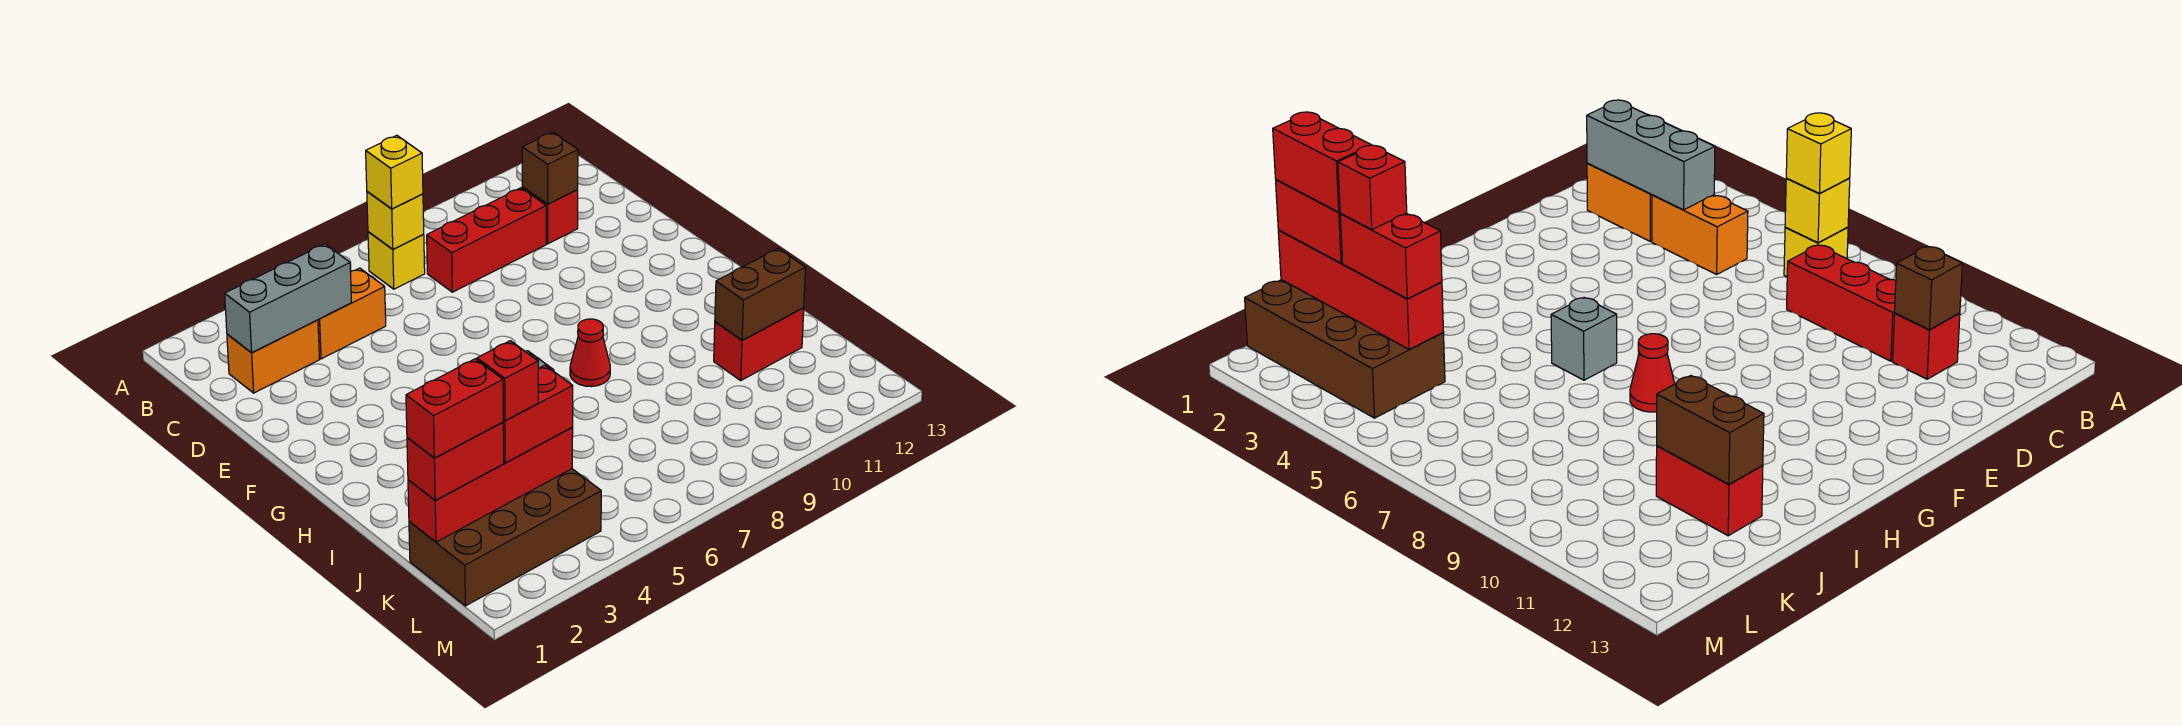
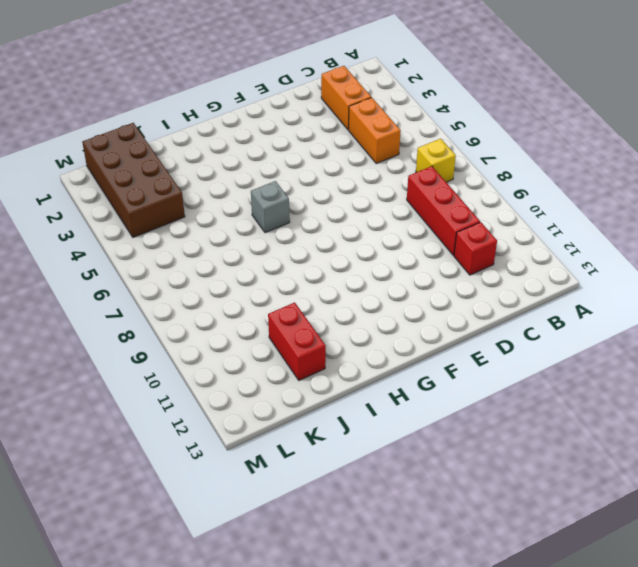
none -> red cone H8 level 1
none -> yellow brick B7 level 2
none -> grey brick C2:C4 level 2

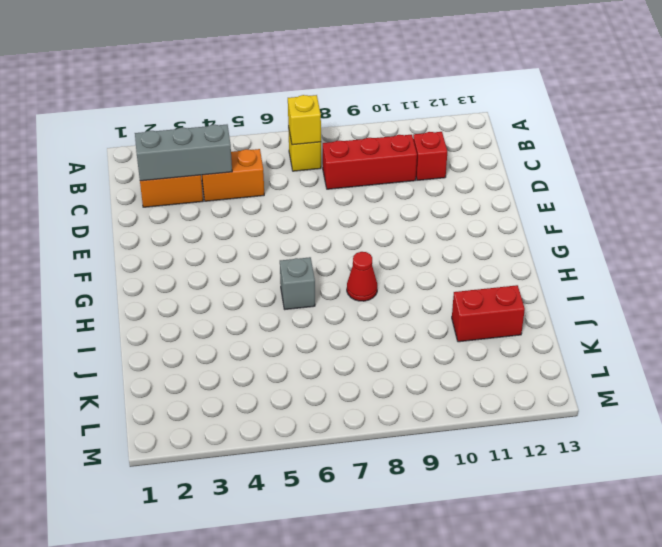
none -> brown brick K1:L4 level 1
none -> brown brick C11 level 2
none -> brown brick J11:J12 level 2

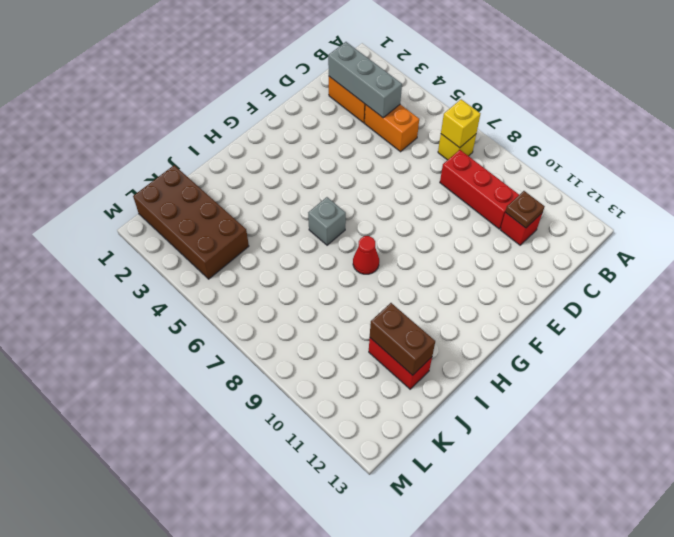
brown plate C11 level 2 -> brown brick C11 level 2
none -> red brick K1:K4 level 2
none -> yellow brick B7 level 3
none -> red brick K1:K2 level 3

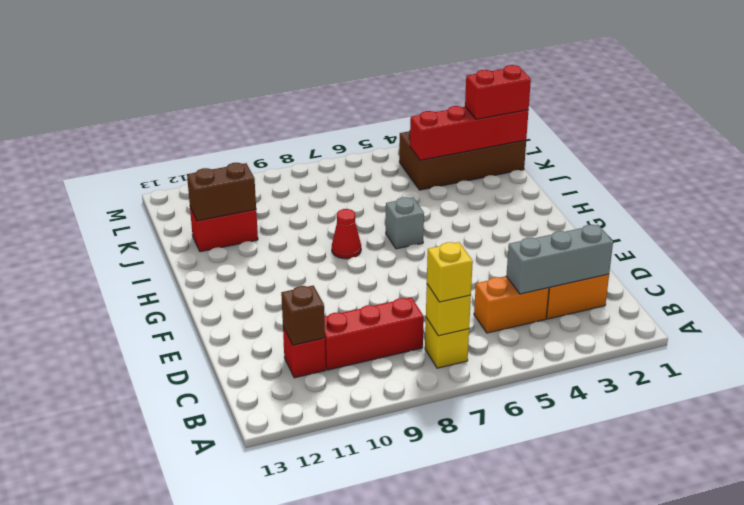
none -> red brick K3:K4 level 3
none -> red brick K1:K2 level 4
none -> red brick K3 level 4

